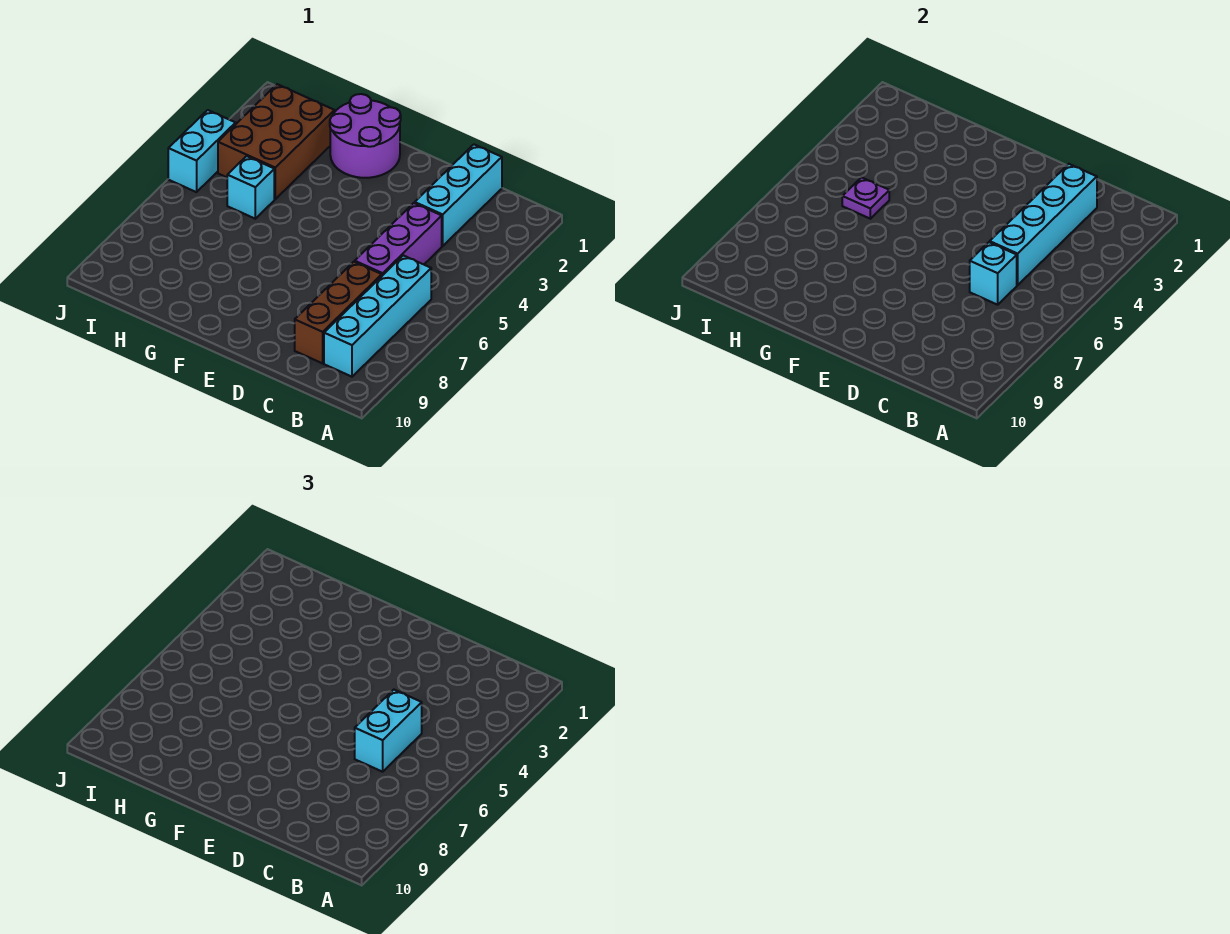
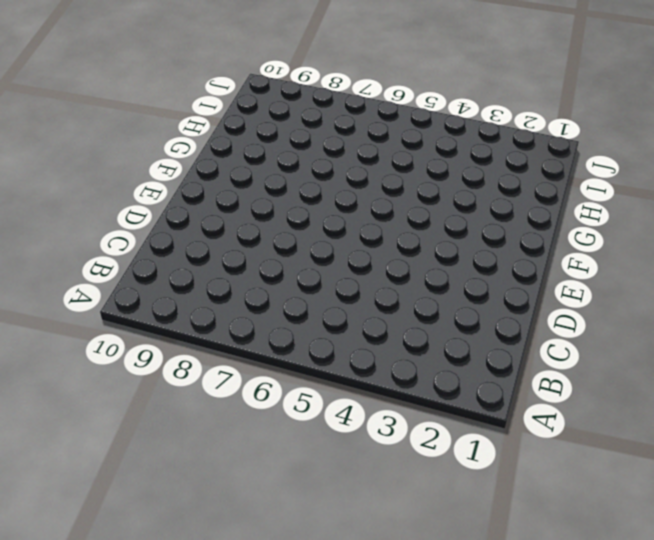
none -> cyan brick B6:B9 level 1
none -> cyan brick C1:C3 level 1
none -> purple brick C4:C6 level 1

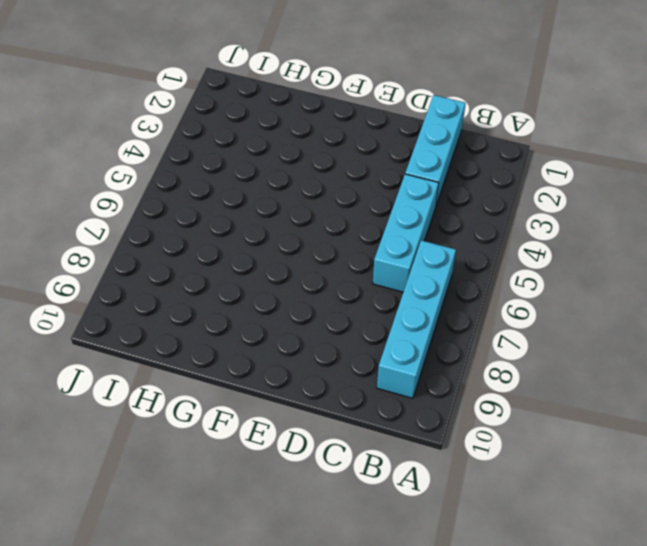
cyan brick C4:C6 level 1 -> purple brick C4:C6 level 1
none -> brown brick C7:C9 level 1
none -> purple round brick F1:G2 level 1
none -> brown brick H2:I4 level 1

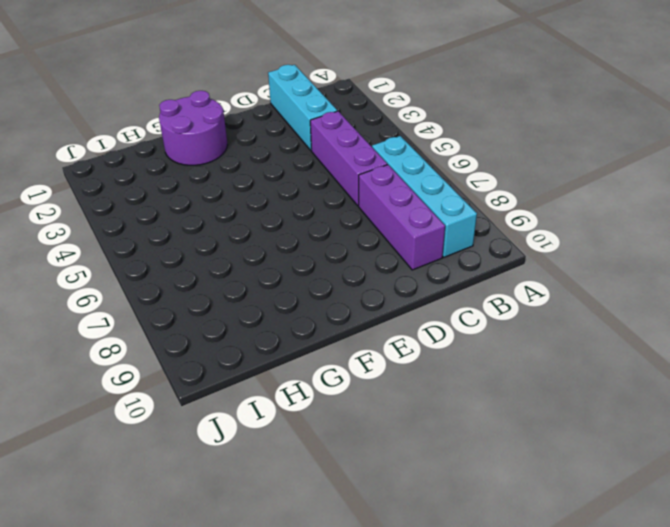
purple brick C7:C9 level 1 -> brown brick C7:C9 level 1
none -> brown brick H2:I4 level 1
none -> cyan brick H5 level 1
none -> cyan brick J4:J5 level 1

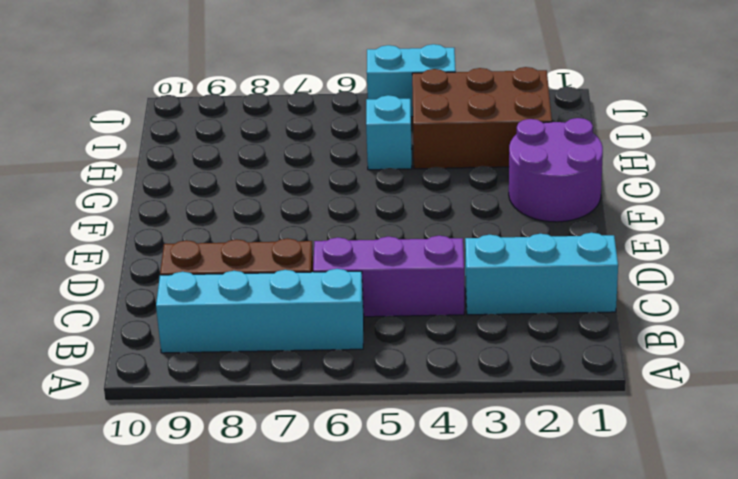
none -> cyan brick C2:C5 level 2
none -> cyan brick C6 level 2
none -> purple plate H5 level 2

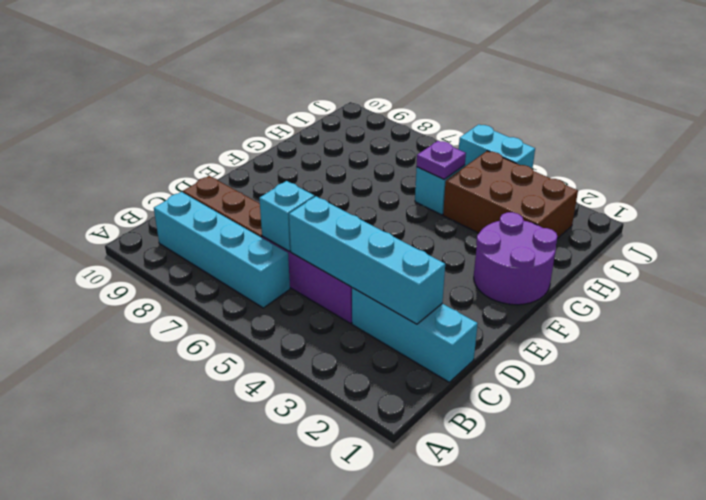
none -> cyan brick C5:C6 level 3

